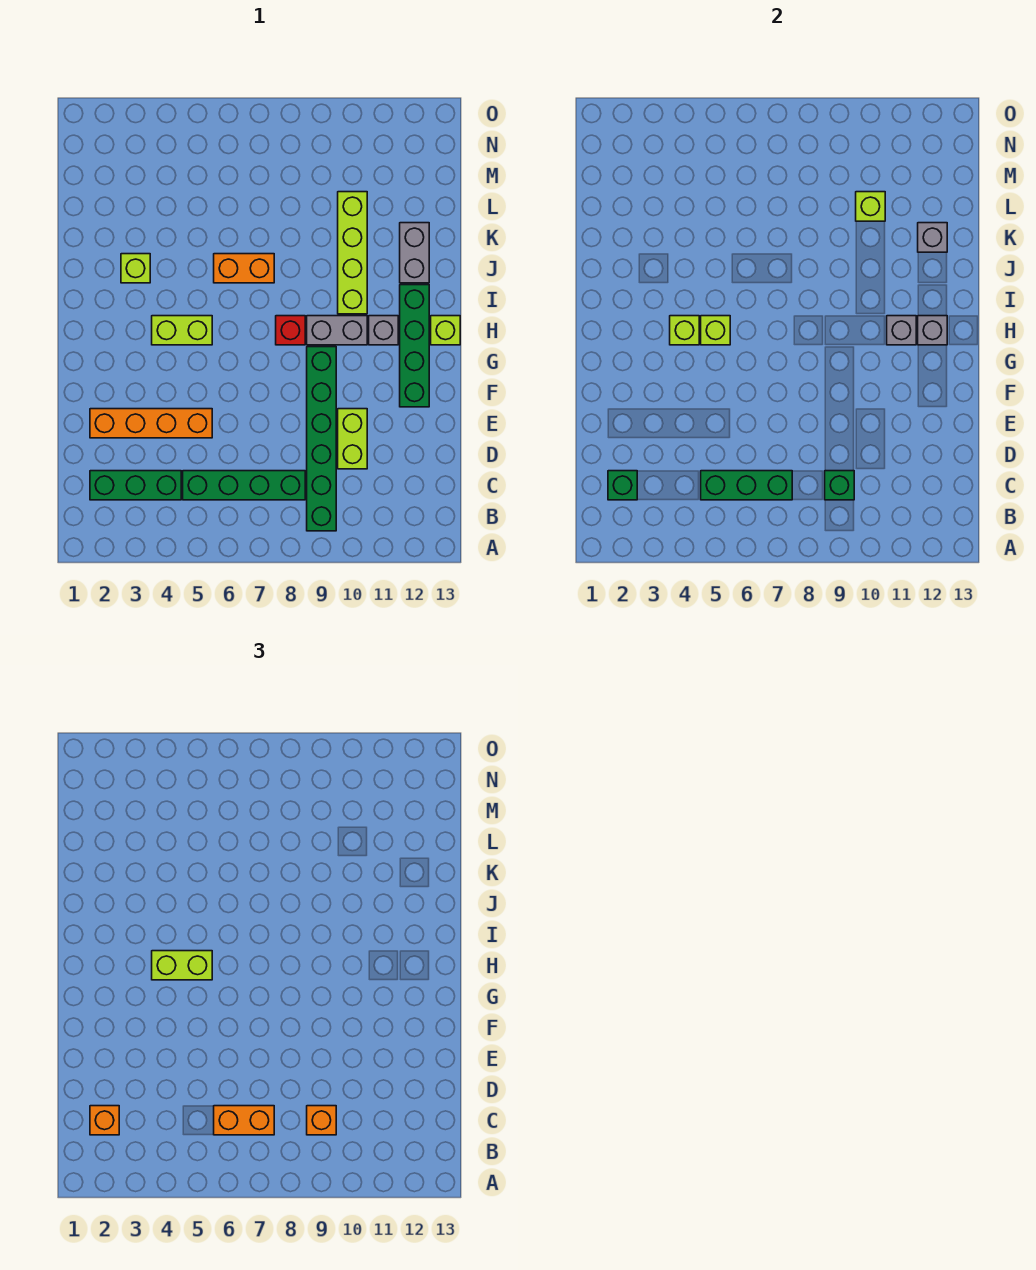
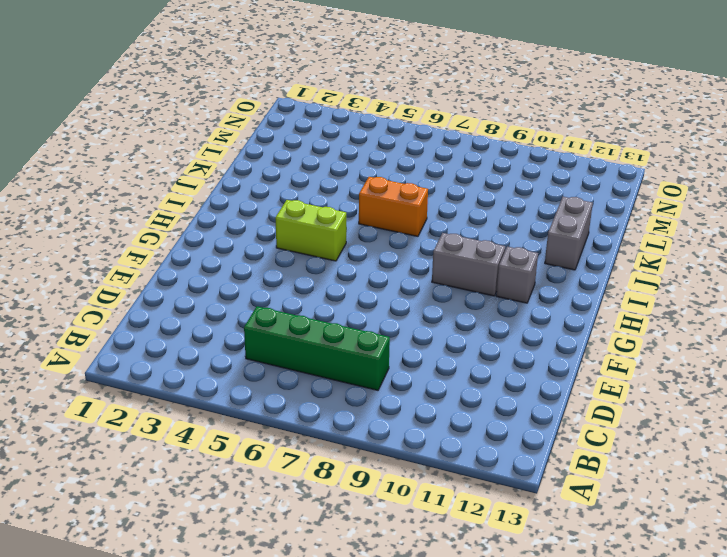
none -> green brick B9:G9 level 1
none -> green brick C2:C4 level 1
none -> lime brick D10:E10 level 1

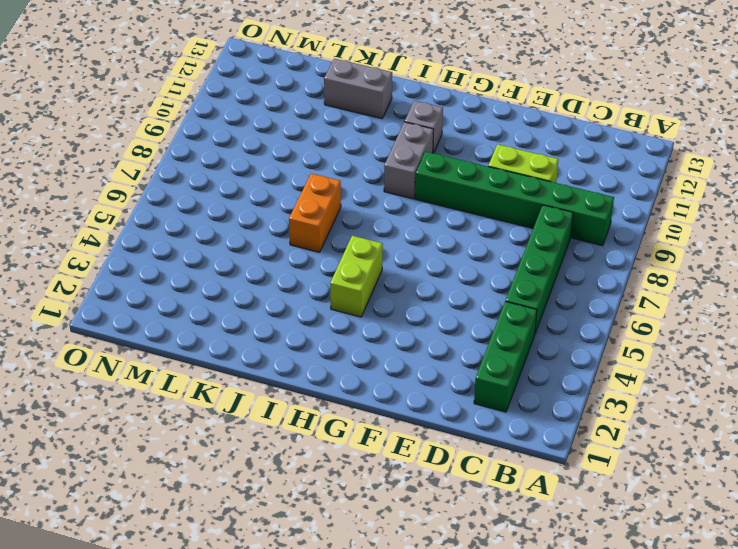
none -> orange brick E2:E5 level 1
none -> green brick F12:I12 level 1
none -> red brick H8 level 1

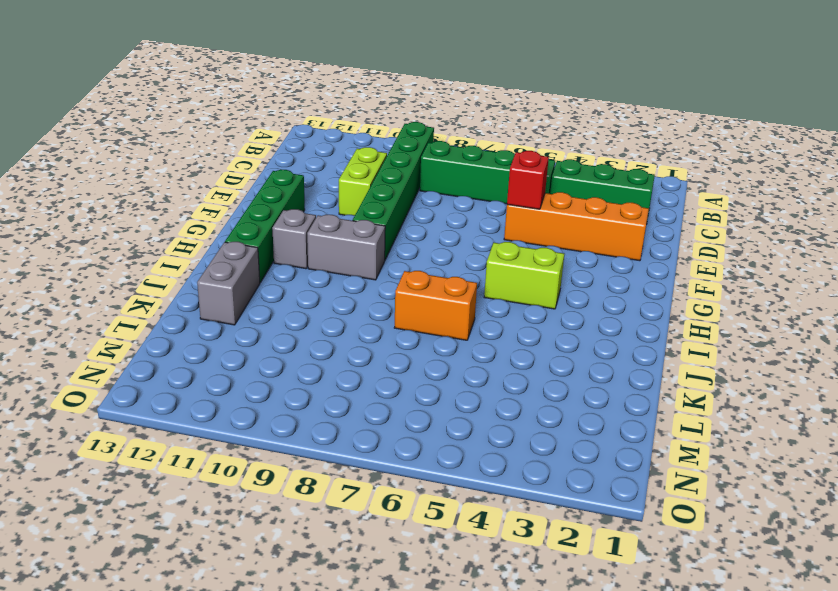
red brick E5 level 2 -> red brick H8 level 1
none -> lime brick H13 level 1
none -> lime brick I10:L10 level 1
none -> lime brick J3 level 1

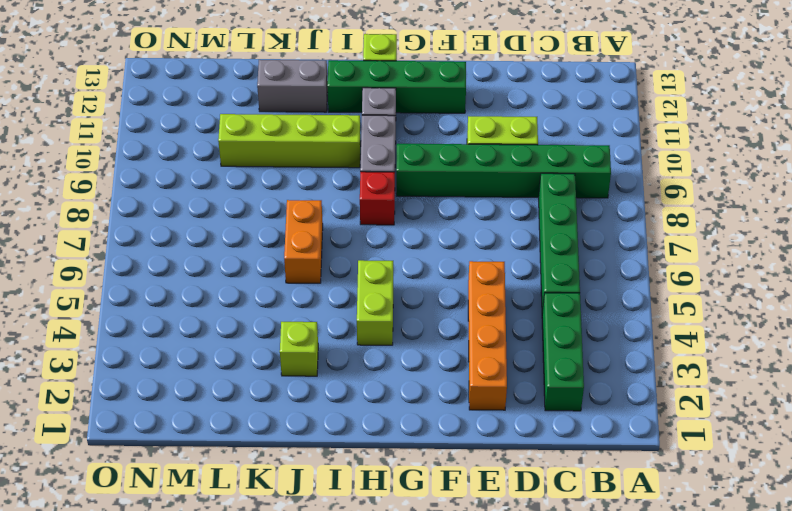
none -> green brick C2 level 2
none -> green brick C5:C7 level 2
none -> green brick C9 level 2

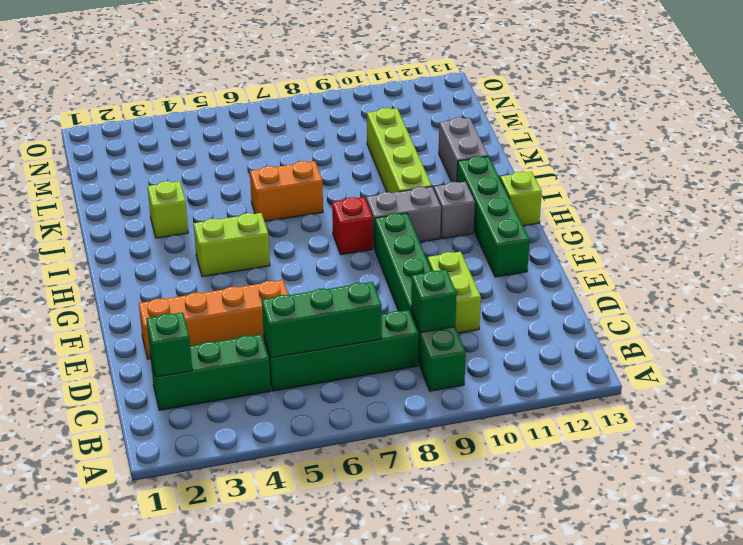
none -> lime brick H4 level 2
none -> lime brick H5 level 2
none -> grey brick H11 level 2

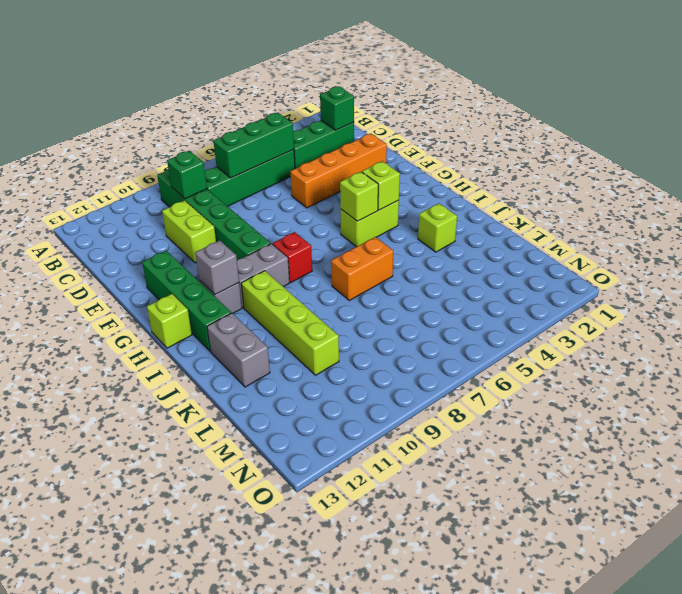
none -> grey brick H12 level 2
none -> grey brick K12 level 2
none -> lime brick L10 level 2

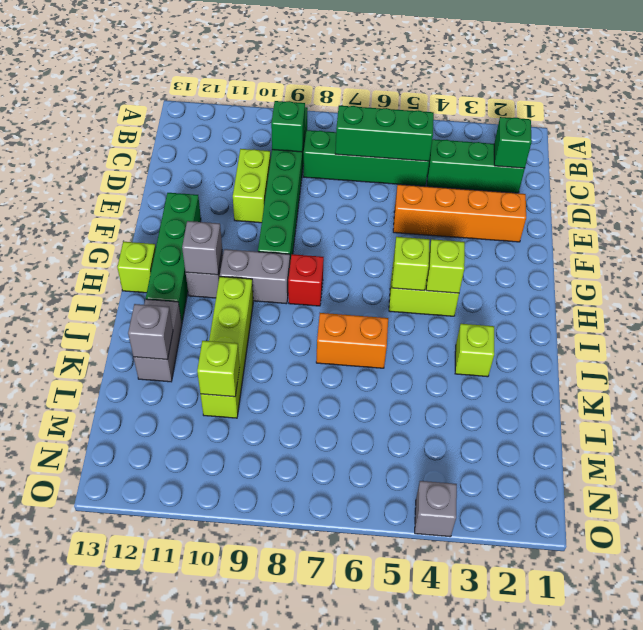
grey brick O4 level 1 -> grey brick H12 level 2
none -> orange brick C2 level 3
none -> orange brick C6:C7 level 3
none -> orange brick C9 level 3

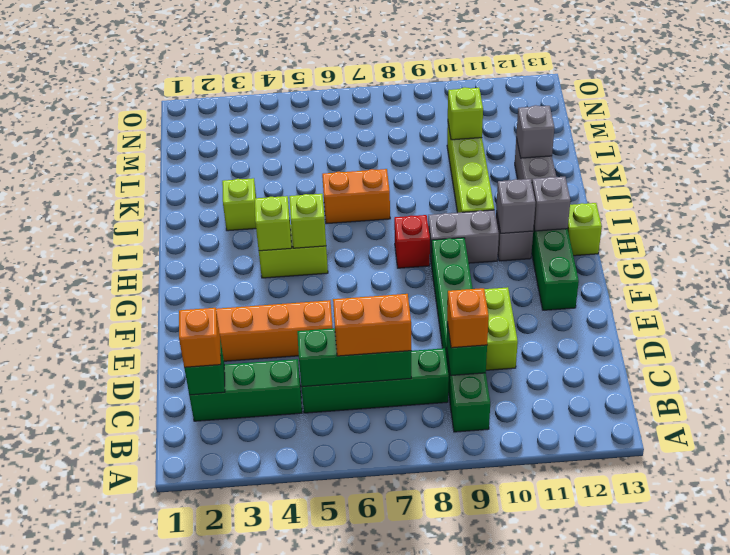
none -> lime brick H4:H5 level 3

